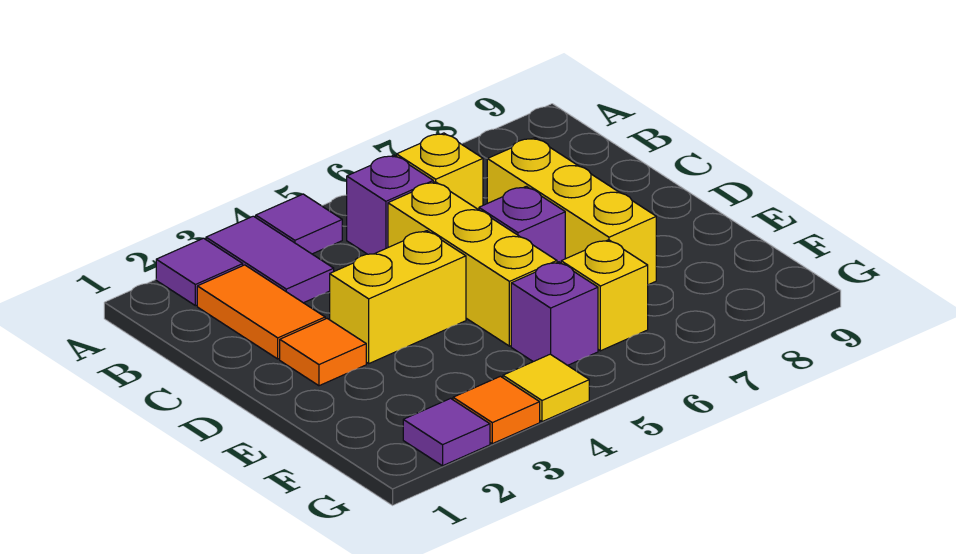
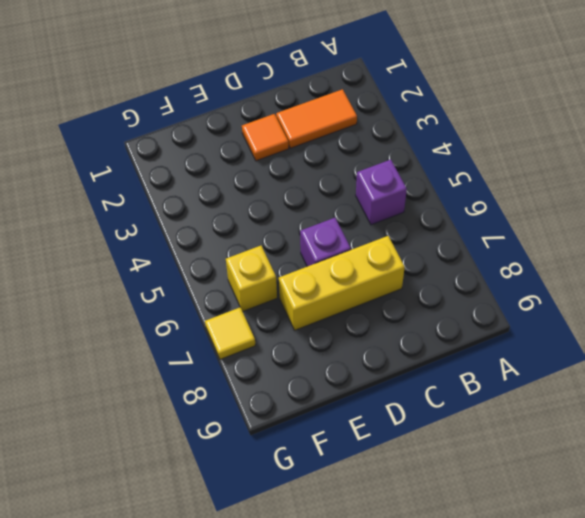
yellow tile G7 level 1 -> yellow tile G4 level 1
none -> purple tile A2 level 1
none -> purple tile A3:B3 level 1
none -> purple tile A4 level 1

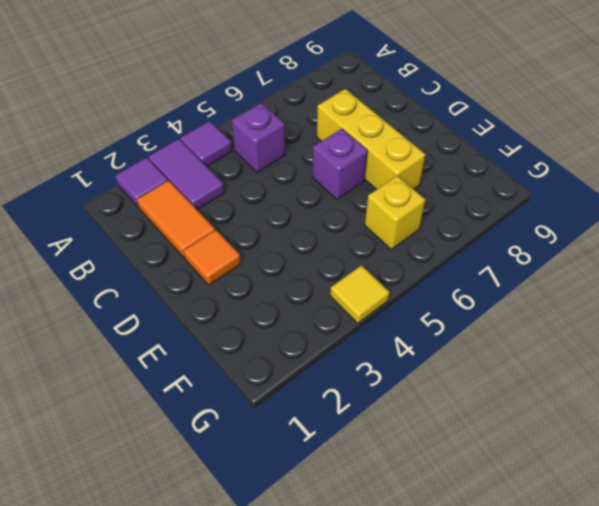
none -> yellow brick B6 level 1
none -> yellow brick C5:E5 level 1
none -> yellow brick D3:D4 level 1

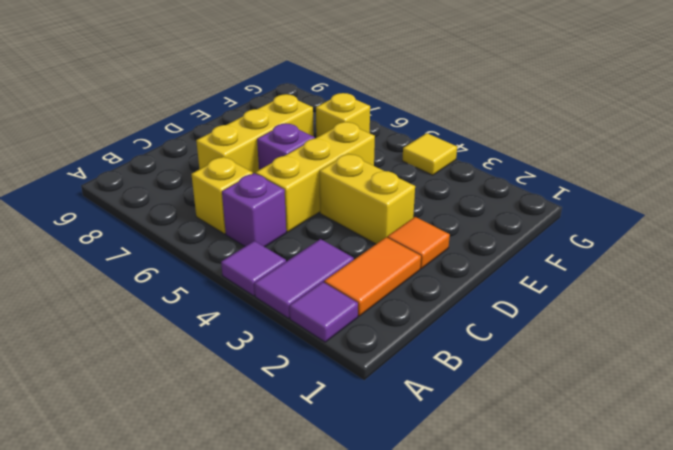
none -> purple brick F5 level 1
none -> purple tile G2 level 1
none -> orange tile G3 level 1

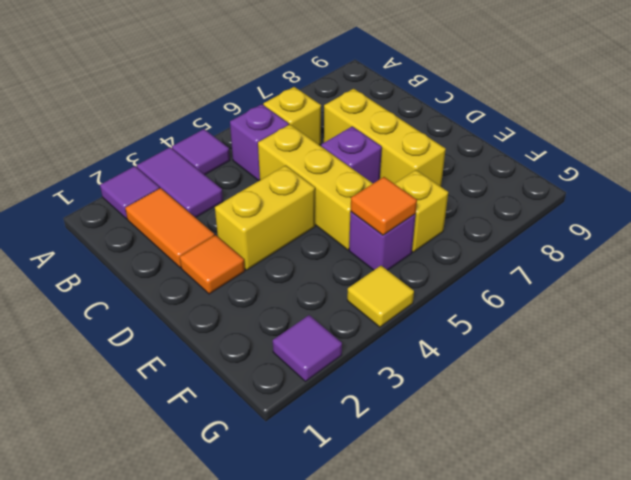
orange tile F5 level 2 -> orange tile G3 level 1

